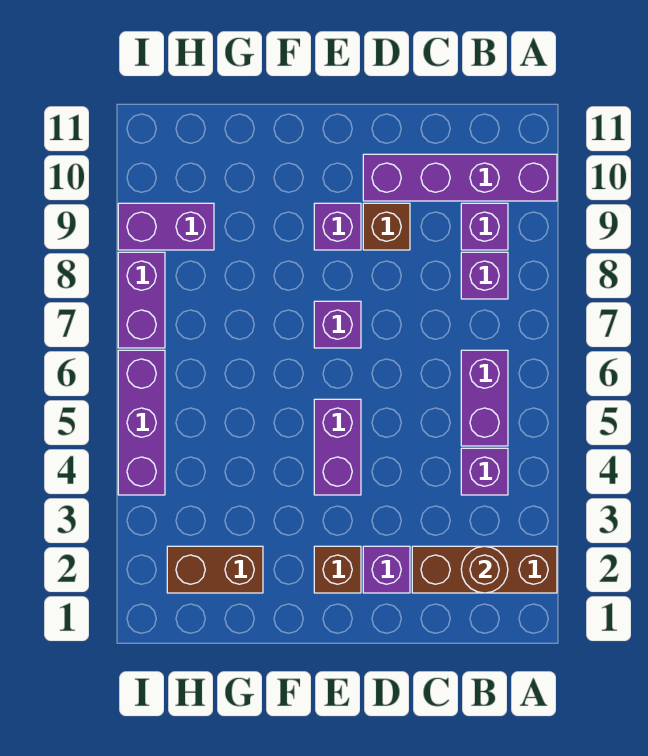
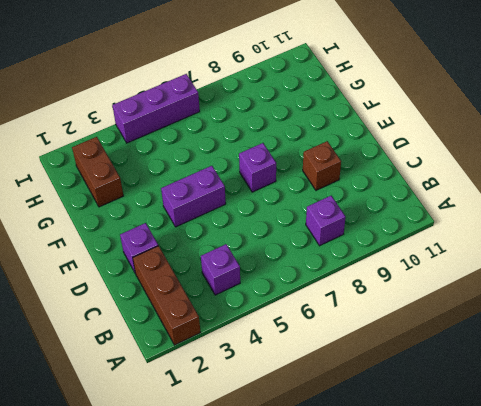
none -> purple brick A10:D10 level 1
none -> purple brick B5:B6 level 1
none -> purple brick B9 level 1

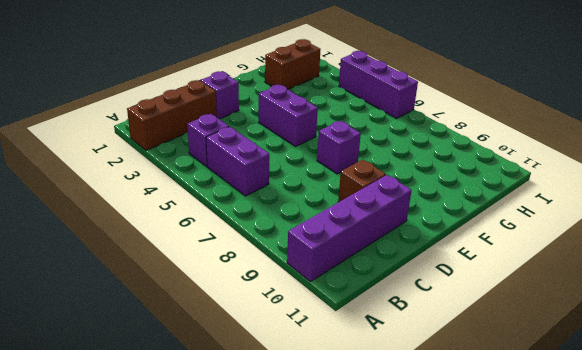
none -> purple brick B8 level 1
none -> purple brick B9 level 1
none -> brown brick E2 level 1

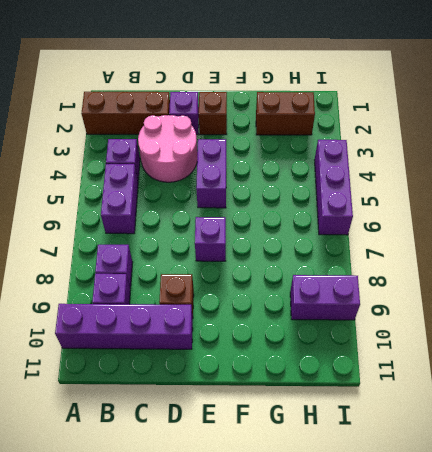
pink round brick C3:D4 level 1 -> none
none -> purple brick E9 level 1
none -> purple brick I7:I8 level 1
none -> brown round brick B2 level 2

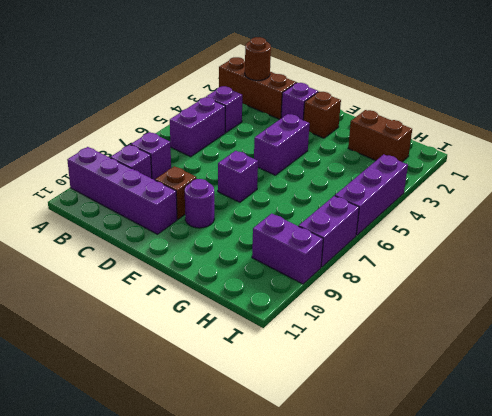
purple round brick E9 level 1 -> purple brick E9 level 1

